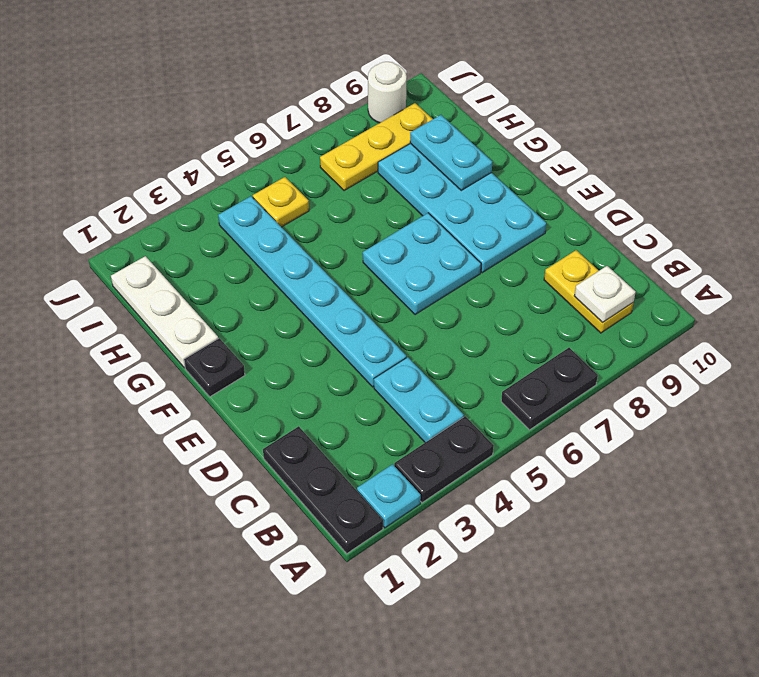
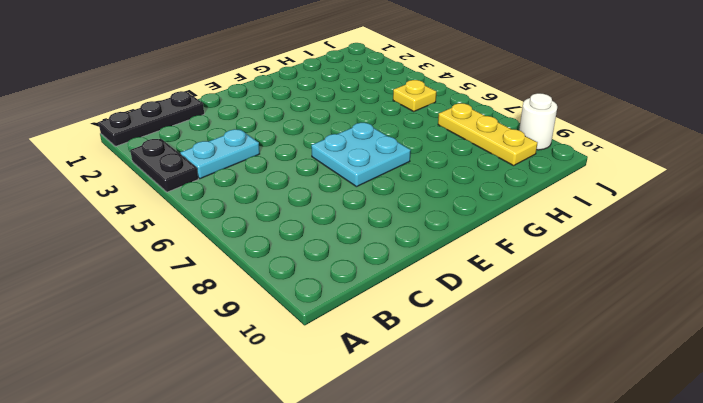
none -> cyan plate A2 level 1
none -> black plate A6:A7 level 1
none -> yellow plate B9:C9 level 1

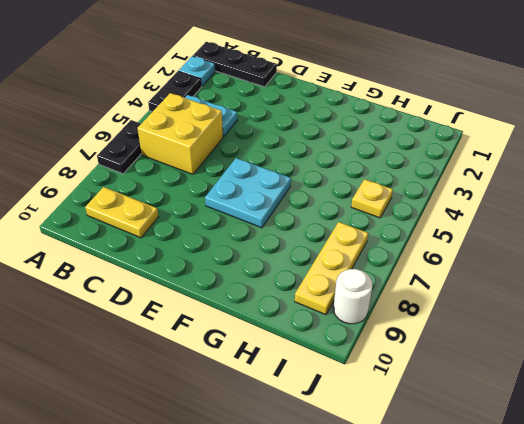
yellow brick B5:C6 level 1 -> none
none -> cyan plate D4:I4 level 1
none -> cyan plate E8:H9 level 1
none -> black plate F1 level 1

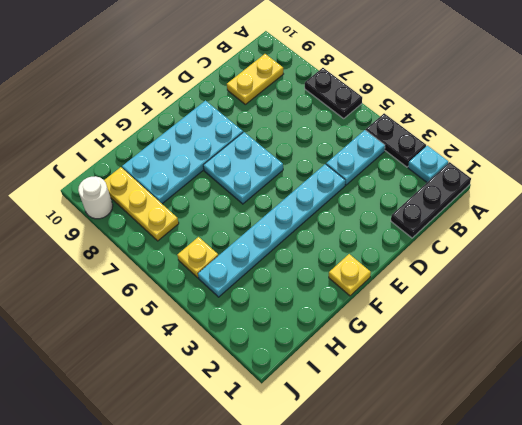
yellow plate F1 level 1 -> black plate F1 level 1
none -> white plate G1:I1 level 1
none -> white plate B9 level 2
none -> cyan plate G9:H9 level 2

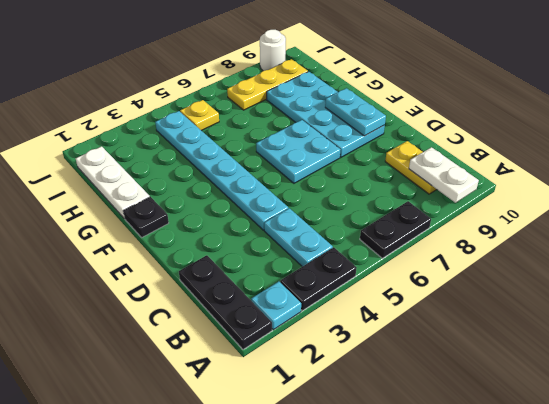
white plate A9:B9 level 2 -> white plate B9 level 2
cyan plate E9:F9 level 2 -> cyan plate G9:H9 level 2

